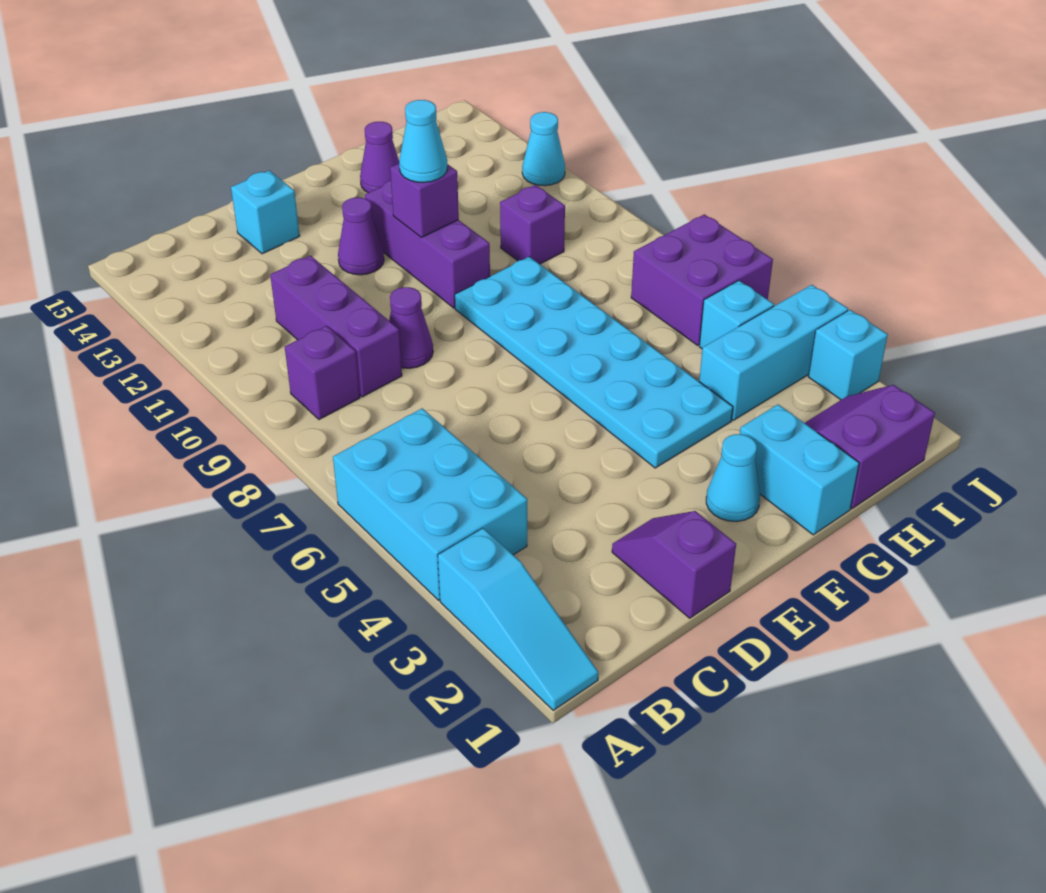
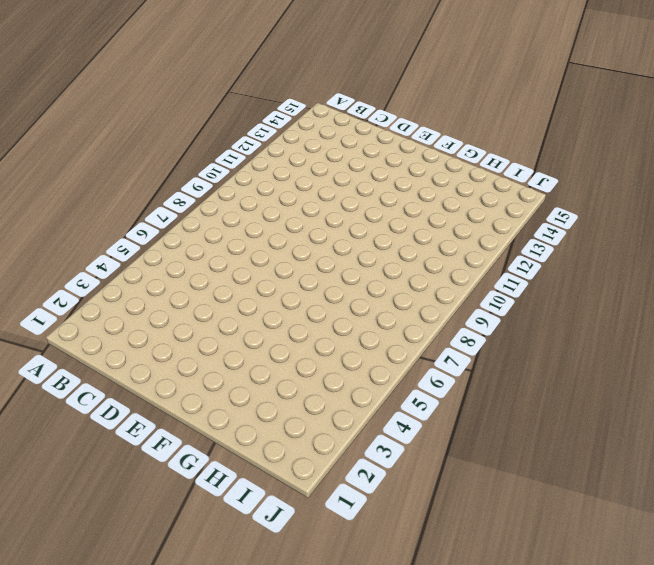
none -> cyan slope A1:A3 level 1 top 3
none -> cyan brick A4:B6 level 1
none -> purple brick B9 level 1

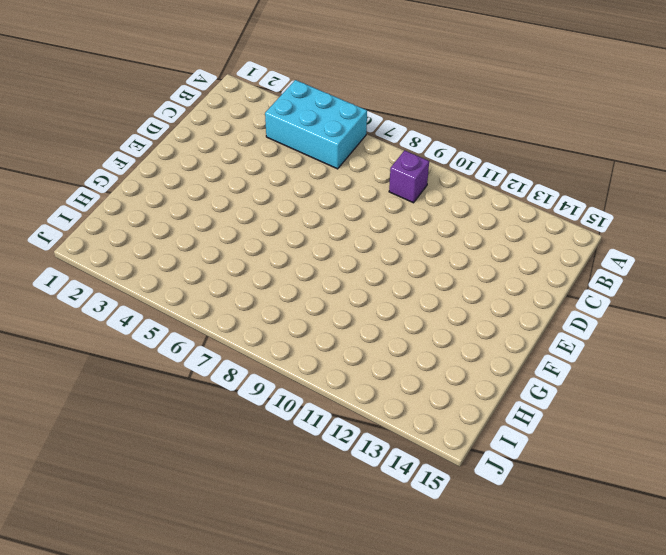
none -> cyan slope A1:A3 level 1 top 3
none -> purple brick C9:C11 level 1
none -> purple slope D1:D2 level 1 top 1

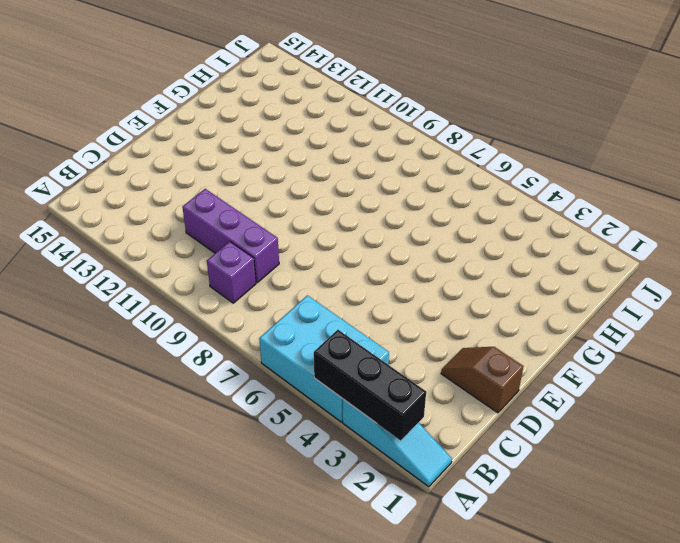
black brick A2:A4 level 2 -> none
brown slope D1:D2 level 1 top 1 -> purple slope D1:D2 level 1 top 1
none -> purple cone D9 level 1
none -> cyan brick D14 level 1
none -> purple cone E12 level 1

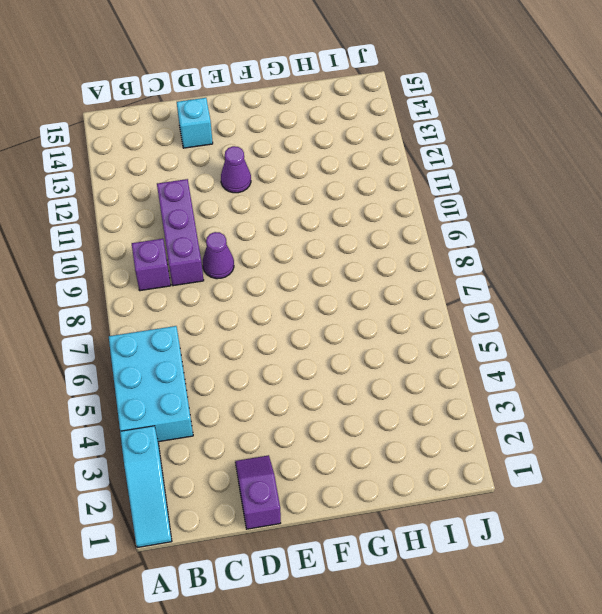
none -> cyan cone F2 level 1
none -> cyan plate F4:G9 level 1
none -> purple brick F10:F12 level 1

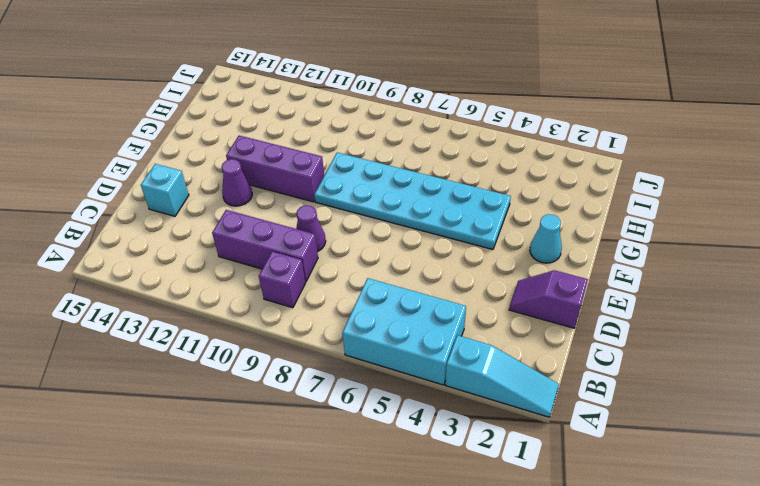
none -> cyan brick G1:G2 level 1
none -> purple cone G14 level 1
none -> purple slope H1:I2 level 1 top 1

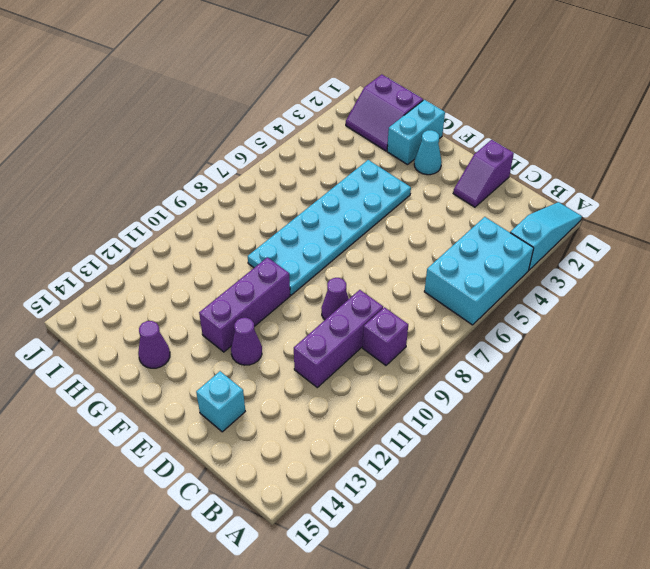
none -> cyan brick H4:J4 level 1
none -> purple brick H10 level 1
none -> cyan brick I5 level 1

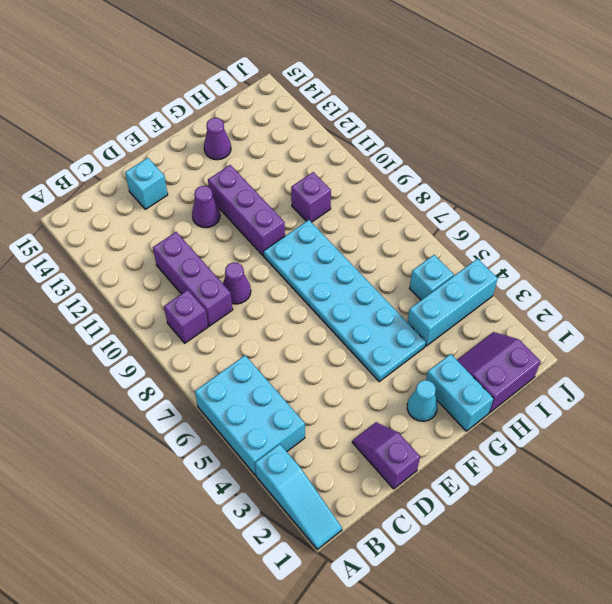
none -> purple brick I6:J7 level 1
none -> cyan brick J3 level 1
none -> cyan cone J12 level 1

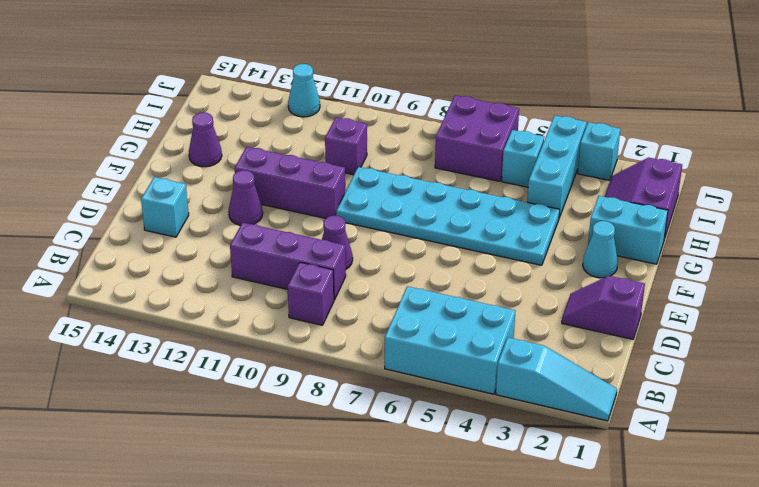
none -> purple brick F11 level 2
none -> cyan cone F11 level 3

